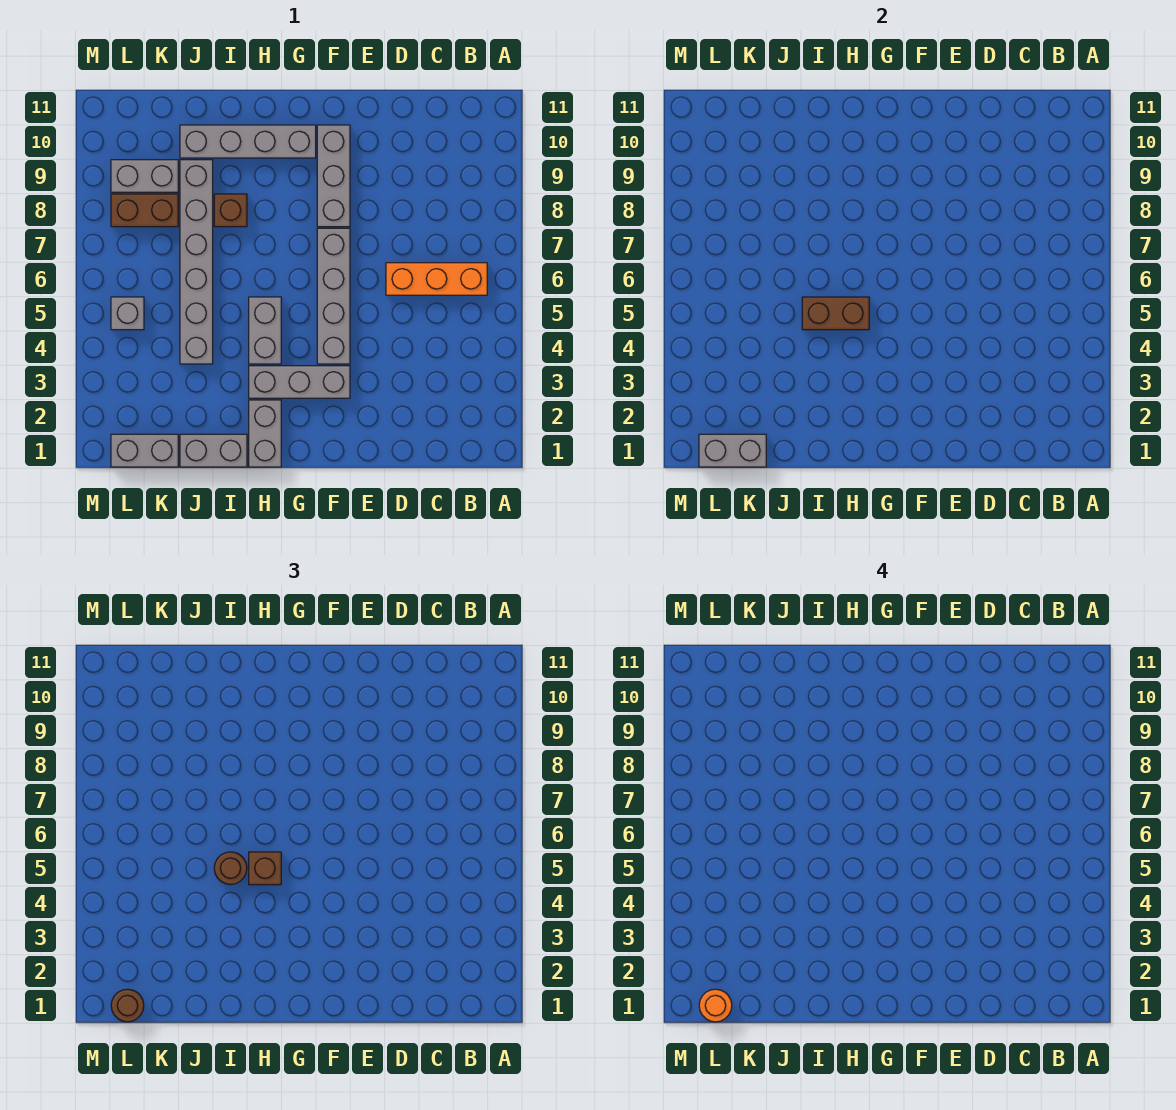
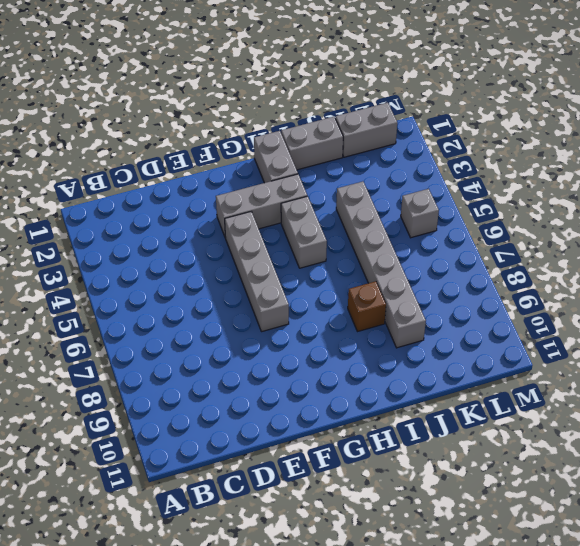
none -> orange brick B6:D6 level 1
none -> grey brick F8:F10 level 1
none -> grey brick G10:J10 level 1

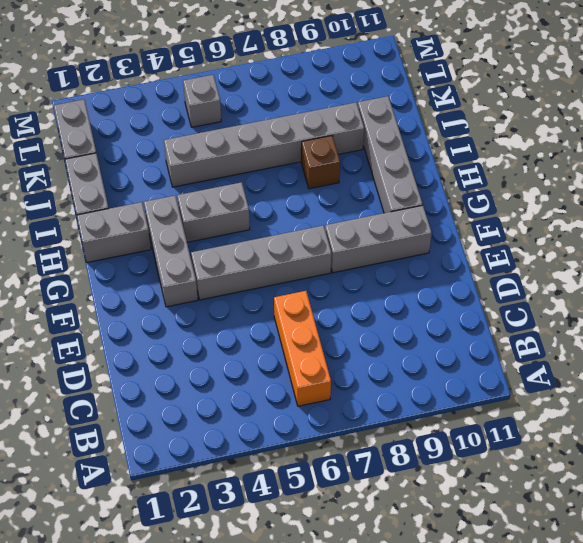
none -> brown brick K8:L8 level 1
none -> grey brick K9:L9 level 1
none -> brown brick H5:I5 level 2

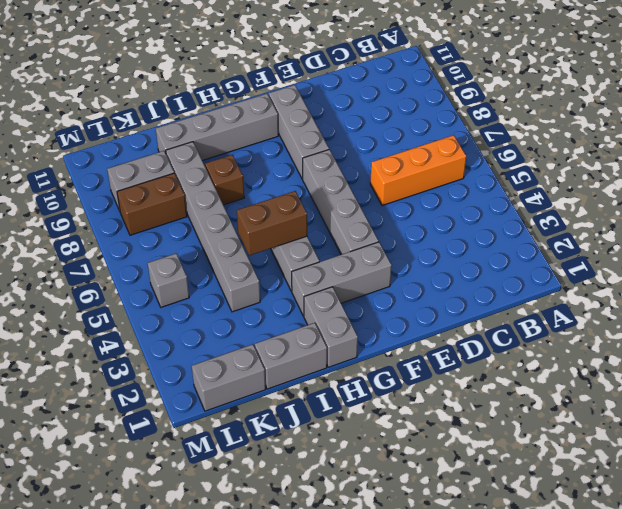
none -> grey brick K1:L1 level 2
none -> brown brick H5 level 3
none -> brown round brick I5 level 3

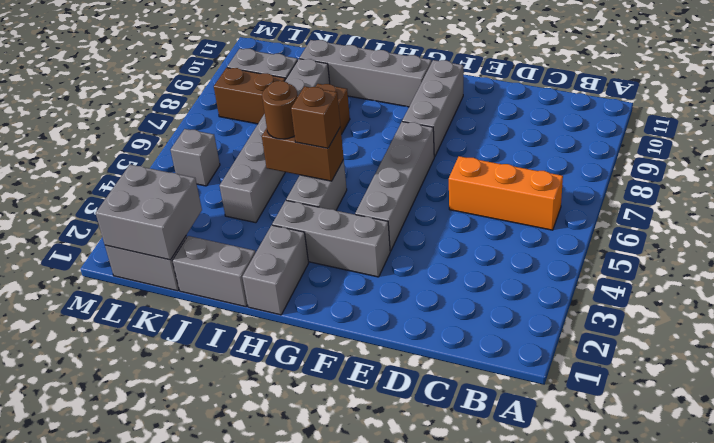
grey brick K1:L2 level 2 -> grey brick K1:L1 level 2
none -> brown round brick L1 level 3
none -> orange round brick L1 level 4

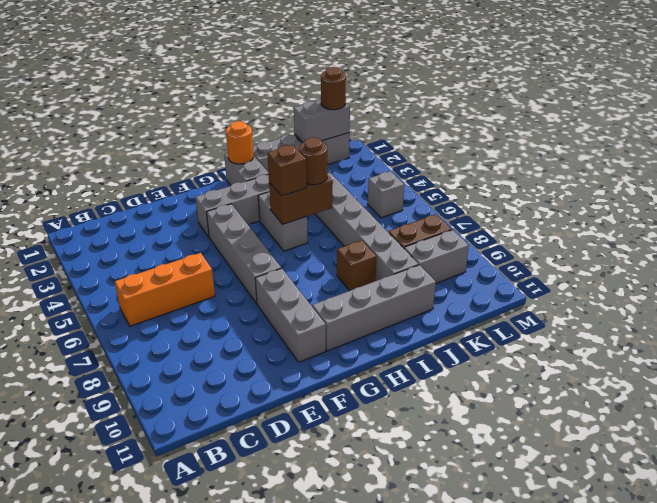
orange round brick H1 level 2 -> orange round brick L1 level 4

